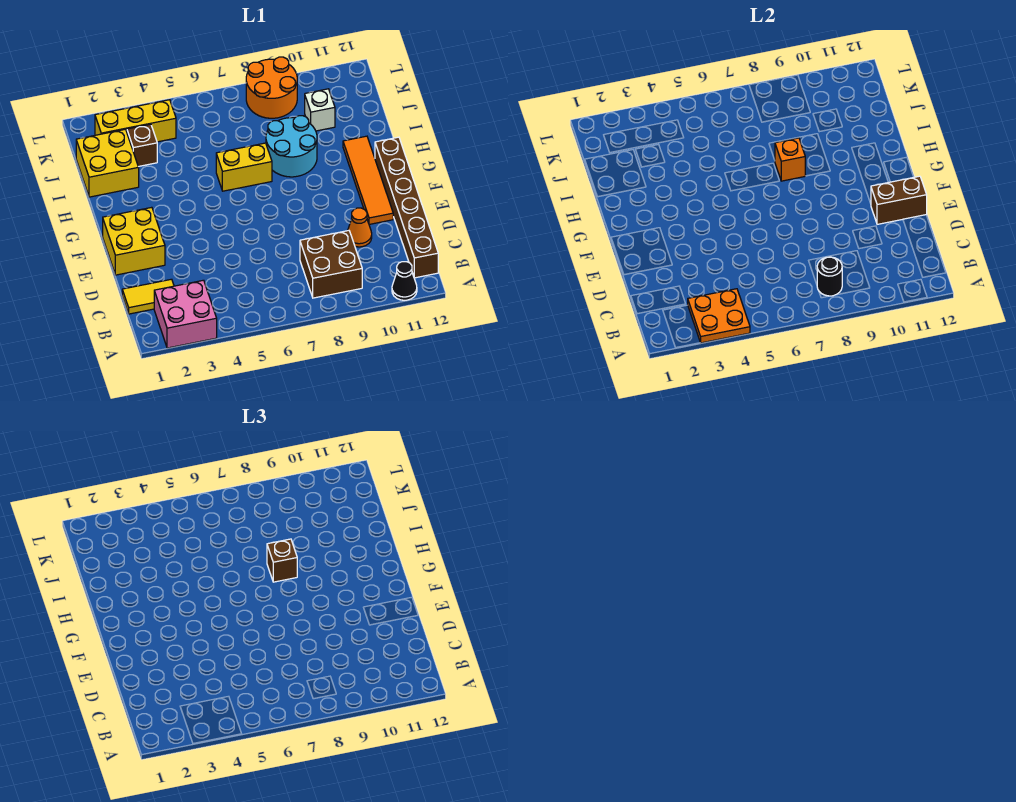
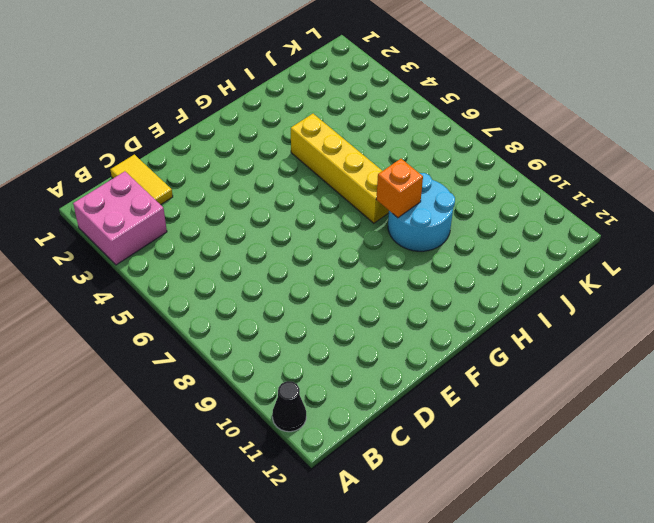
yellow brick H4:H7 level 1 -> yellow brick H6:H7 level 1
none -> brown brick B8:C9 level 1
none -> brown brick B12:G12 level 1
none -> orange cone D10 level 1

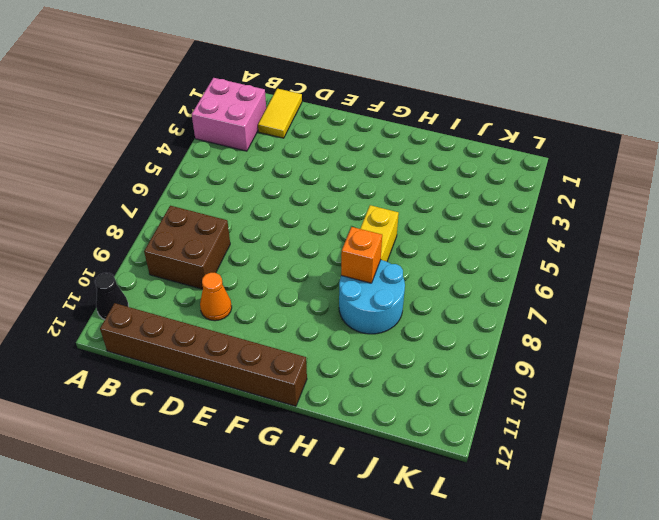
none -> yellow brick E1:F2 level 1
none -> orange tile E11:H11 level 1
none -> yellow brick I1:J2 level 1

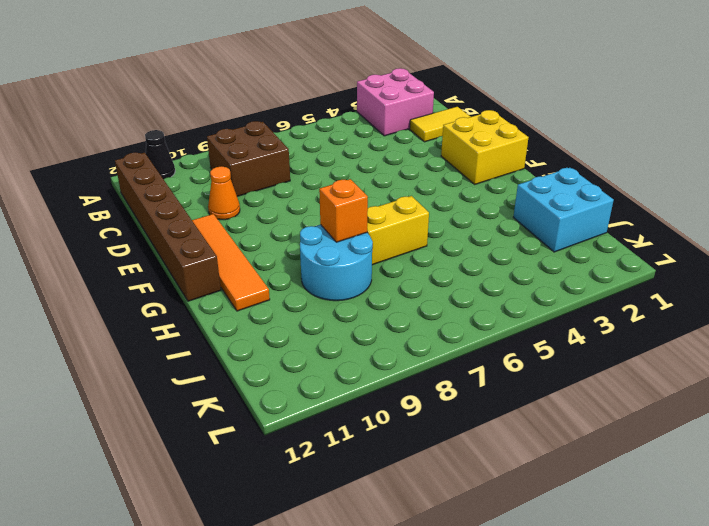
cyan brick I1:J2 level 1 -> yellow brick I1:J2 level 1
none -> brown brick J3 level 1
none -> white brick J10 level 1
none -> yellow brick K2:K4 level 1

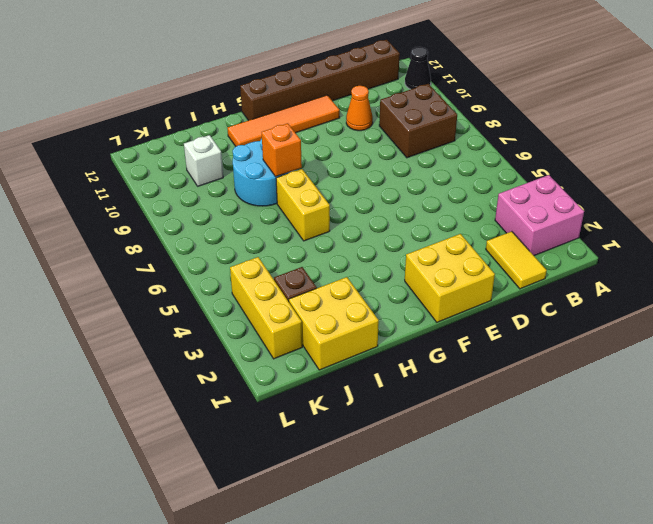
none -> orange round brick K8:L9 level 1
none -> orange plate A3:B4 level 2
none -> black round brick B8 level 2

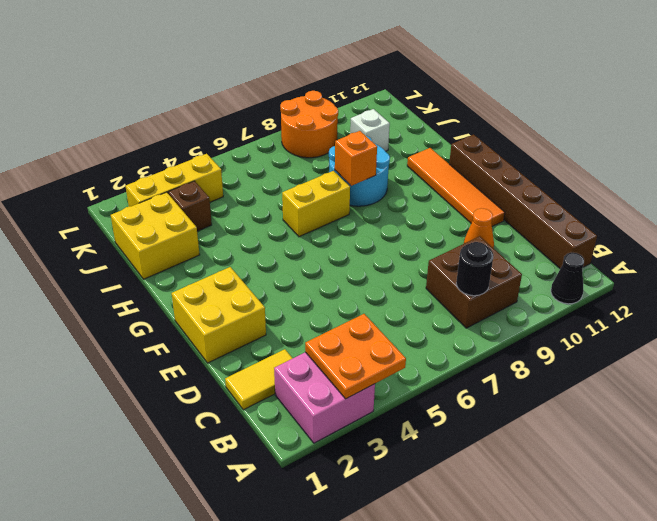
none -> brown brick E11:E12 level 2
none -> brown brick H8 level 3

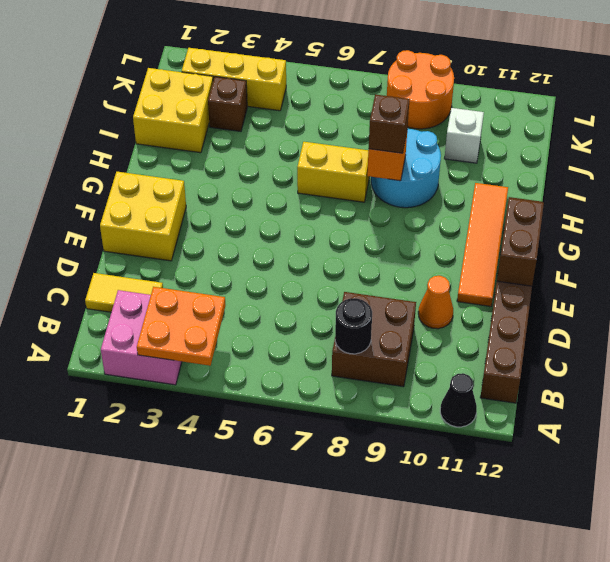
brown brick E12:F12 level 2 -> brown brick E11:E12 level 2

